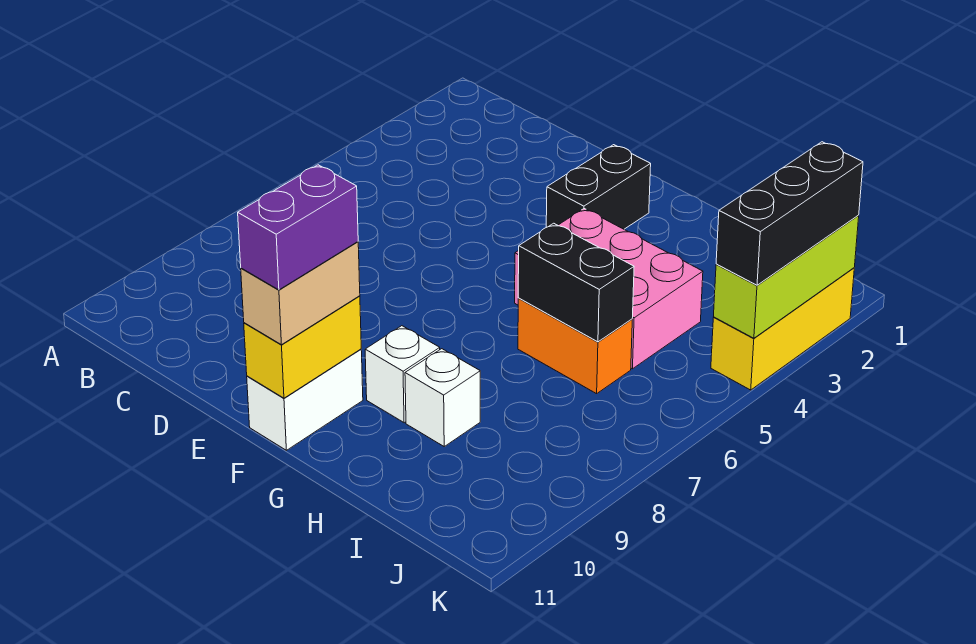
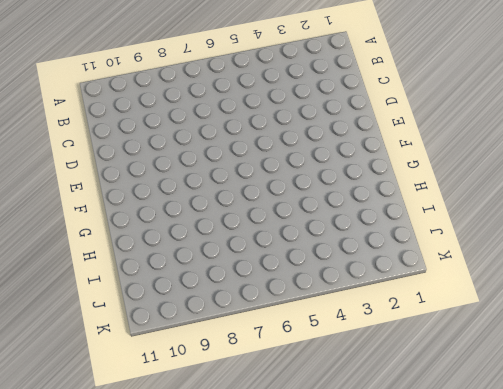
none -> black brick F2:F3 level 1
none -> white brick F10:F11 level 1
none -> pink brick G4:I5 level 1

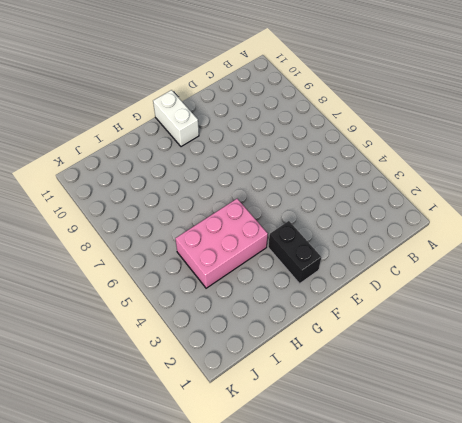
none -> white brick G9 level 1
none -> orange brick H6:I6 level 1
none -> white brick H9 level 1

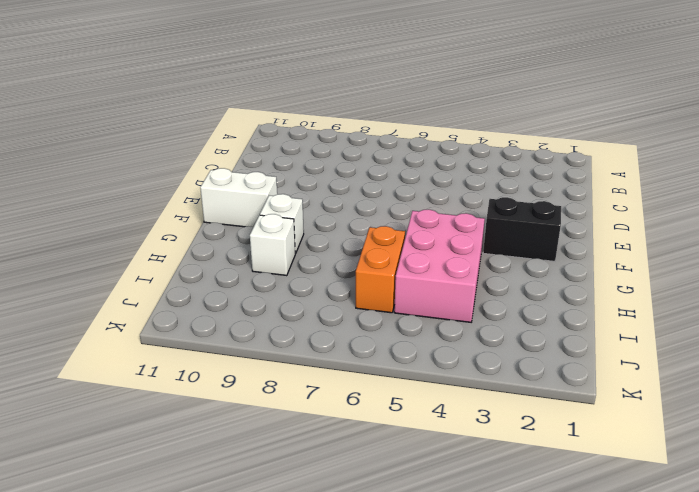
none -> yellow brick K2:K4 level 1
none -> yellow brick F10:F11 level 2
none -> black brick H6:I6 level 2

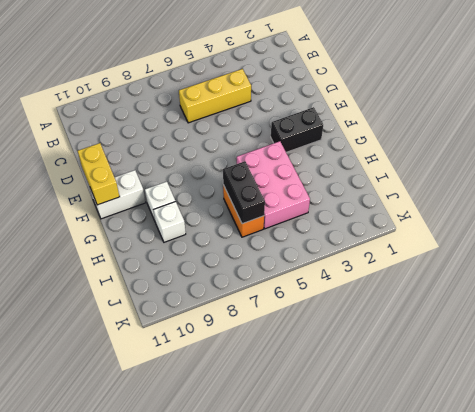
yellow brick C4:C6 level 1 -> yellow brick K2:K4 level 1
yellow brick E11:F11 level 2 -> yellow brick F10:F11 level 2
none -> lime brick K2:K4 level 2
none -> tan brick F10:F11 level 3
none -> black brick K2:K4 level 3

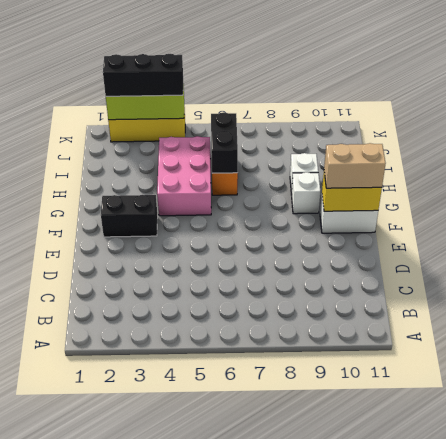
none -> purple brick F10:F11 level 4

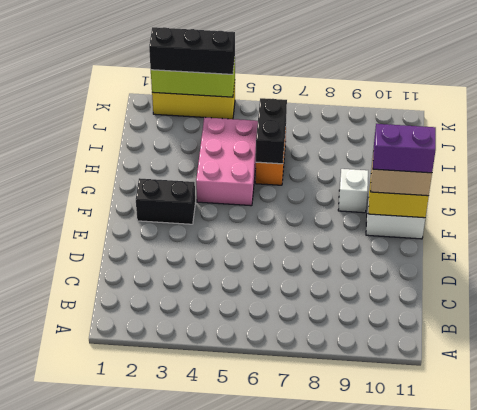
none -> white brick H9 level 1

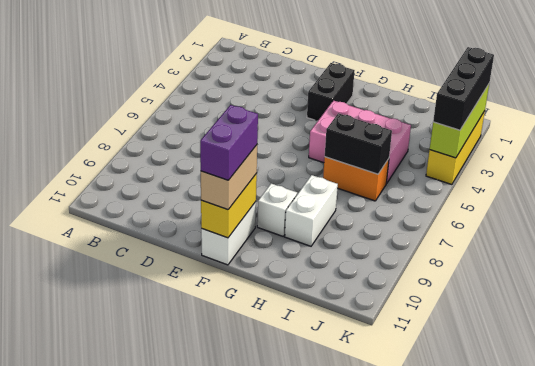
white brick H8:H9 level 1 -> white brick H9 level 1

